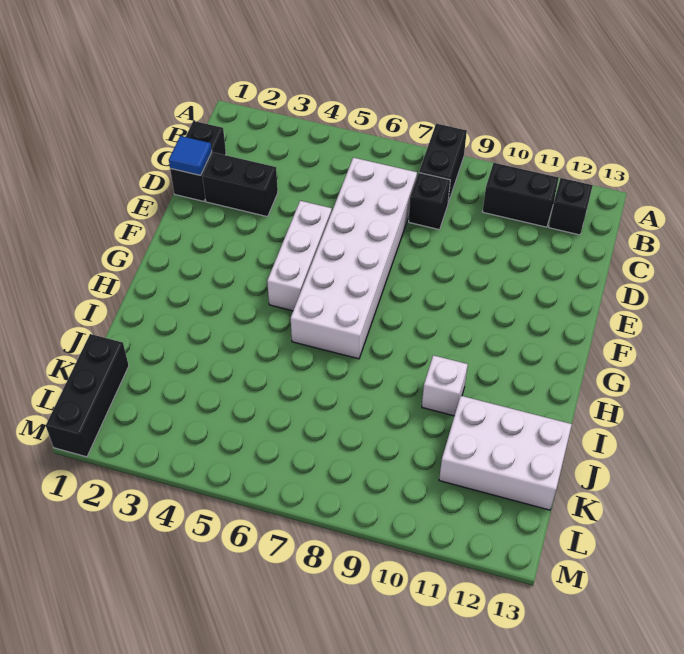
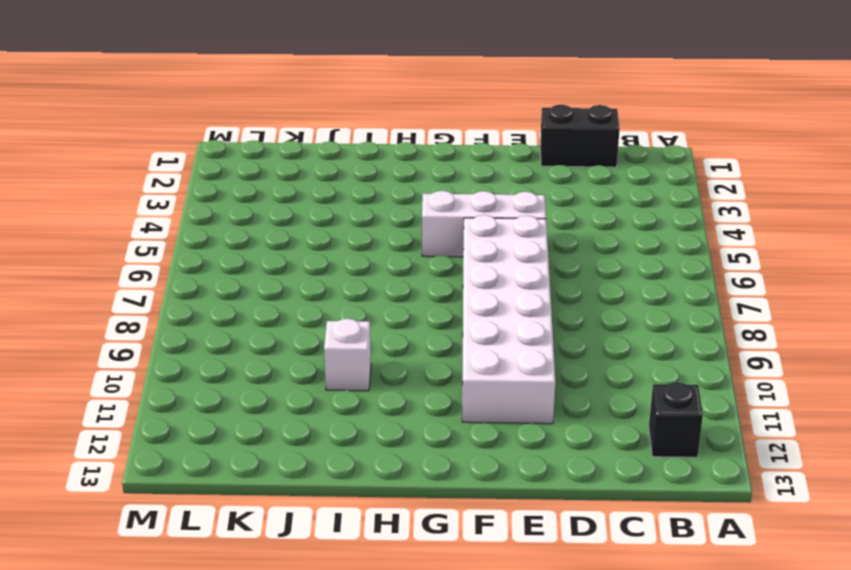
white brick E6:F11 level 1 -> white brick C6:H7 level 1
none -> black brick A8:B8 level 1
none -> black brick B10:B11 level 1
none -> black brick C8 level 1

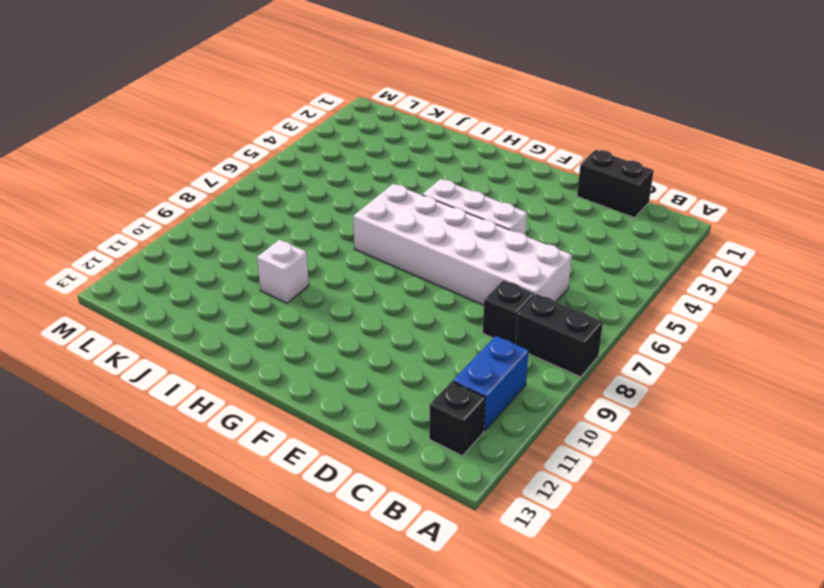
blue brick B10:B11 level 1 -> black brick B10:B11 level 1
none -> black brick D2:D3 level 1
none -> white brick J11:K13 level 1
none -> black brick K1:M1 level 1

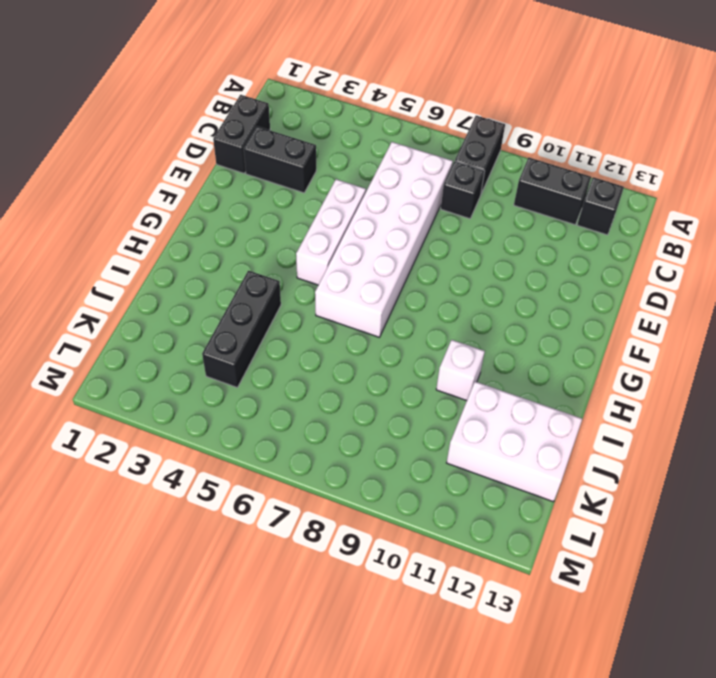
black brick I4:K4 level 1 -> black brick K1:M1 level 1
none -> blue tile D1 level 2

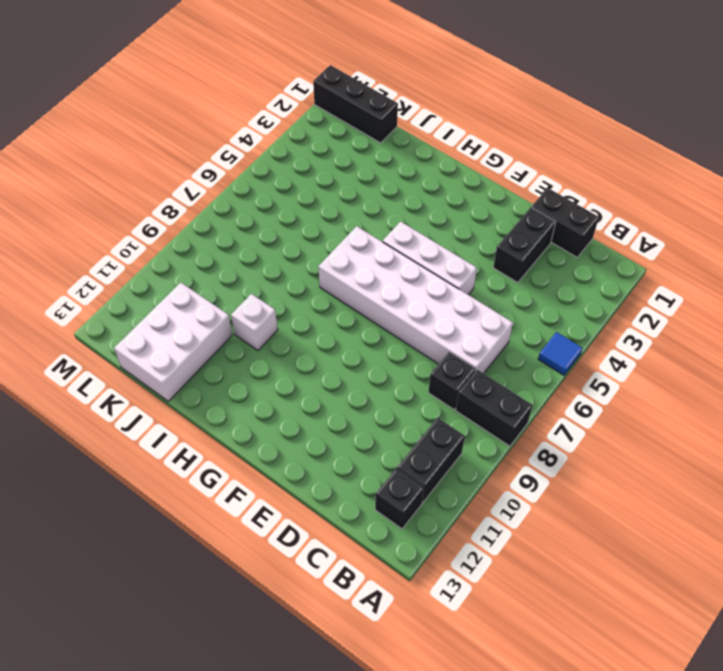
blue tile A5 level 1 -> blue tile D1 level 2

